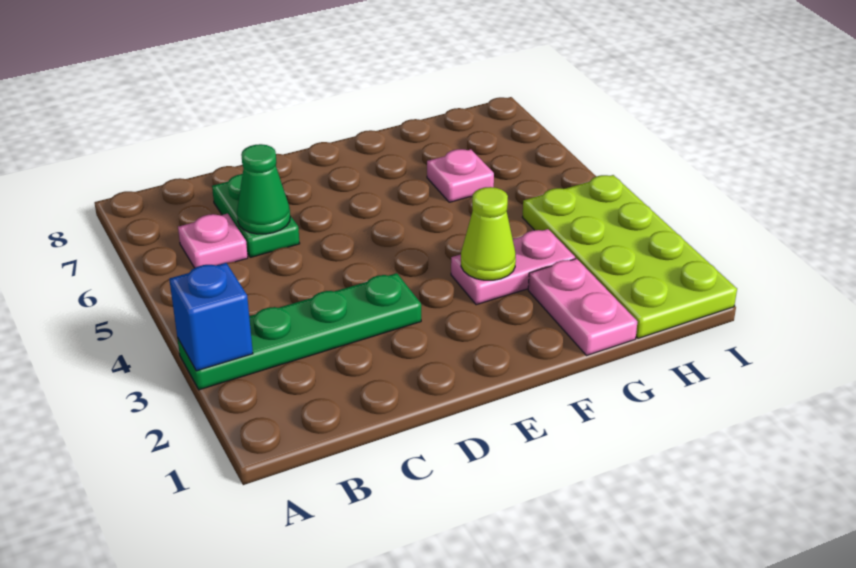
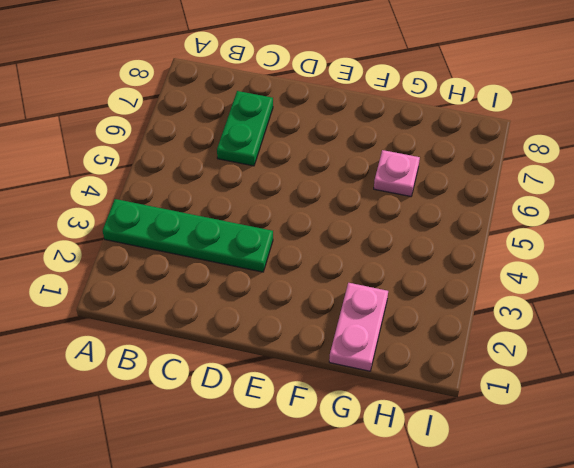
none -> pink plate B6 level 1
none -> pink plate F3:G3 level 1

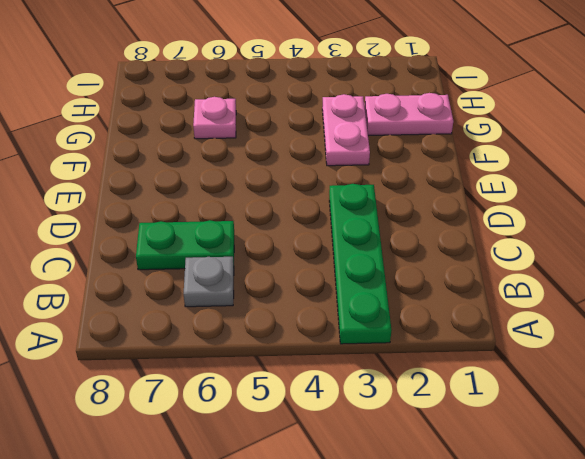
grey plate B6 level 1 -> pink plate B6 level 1
none -> lime plate H1:I4 level 1
none -> blue brick A3 level 2

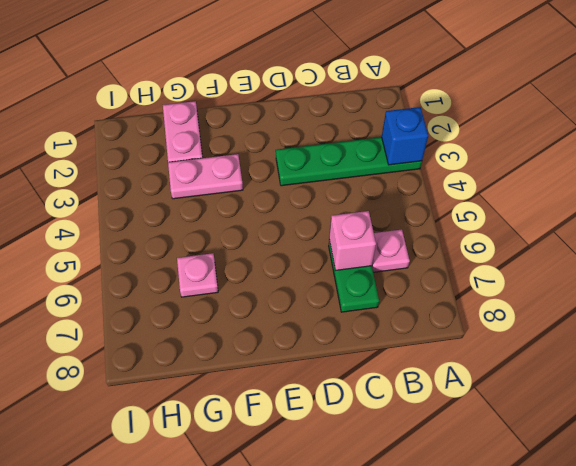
pink brick C6 level 2 -> green cone C6 level 2
none -> lime plate H1:I4 level 1
none -> lime cone F3 level 2

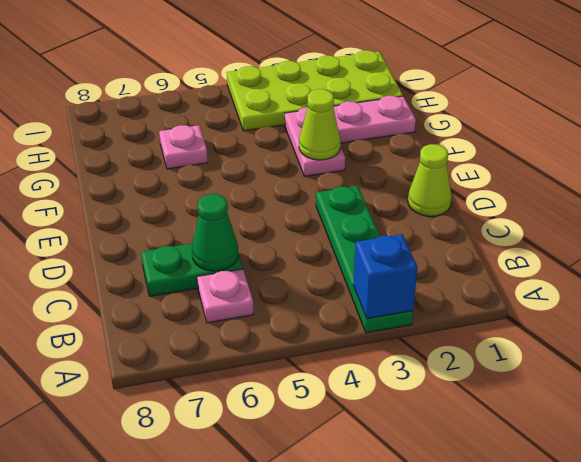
lime cone D1 level 1 -> none

